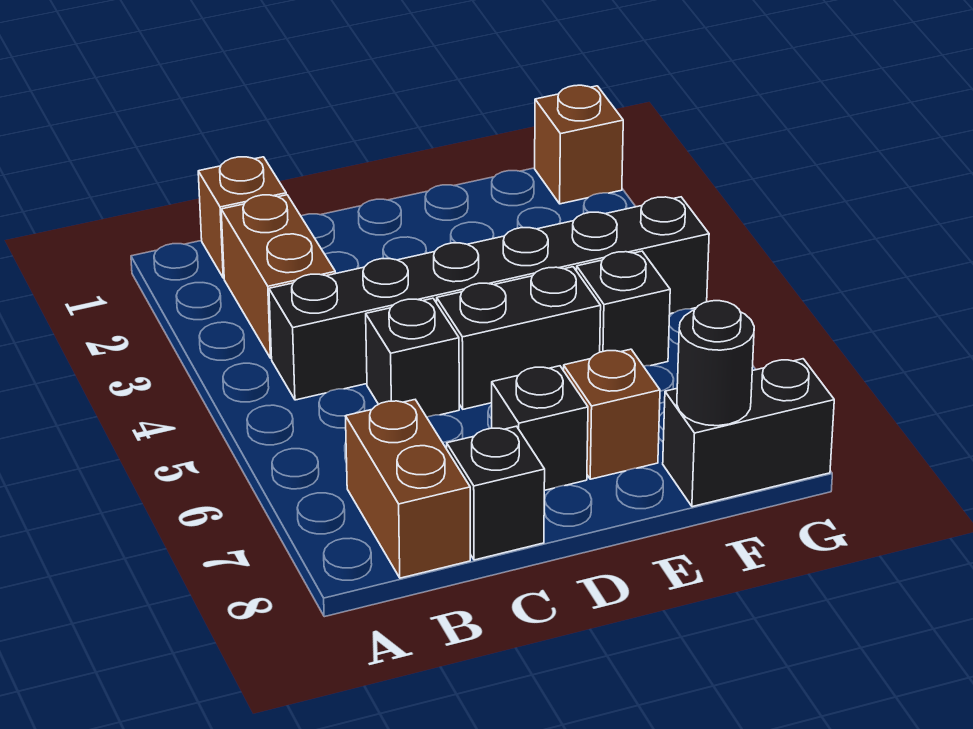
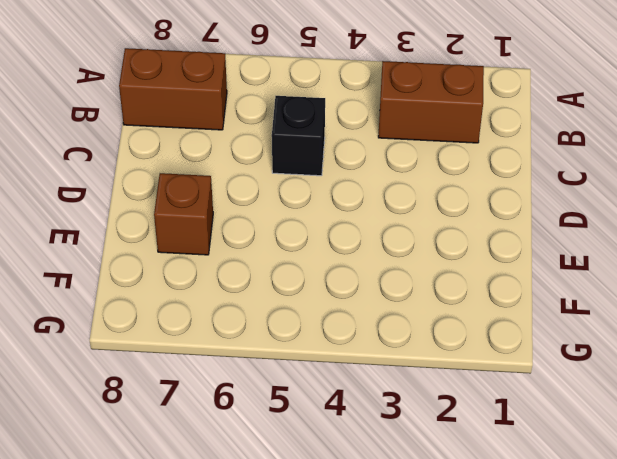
none -> brown brick B1 level 1
none -> black brick B4:G4 level 1
none -> black brick C8 level 1

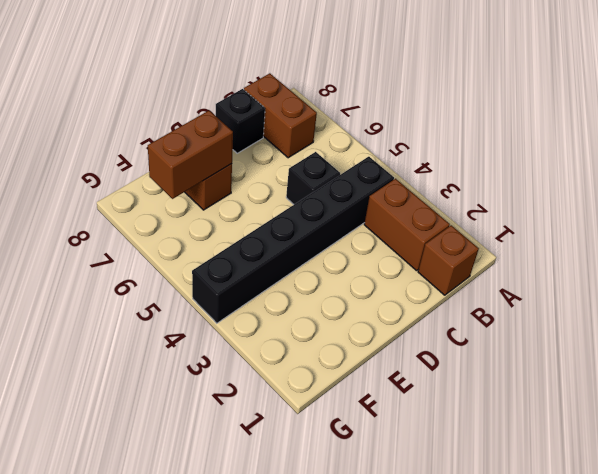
brown brick E7:F7 level 2 -> none
none -> black brick D5:E5 level 1
none -> black brick D7 level 1
none -> black brick F5 level 1

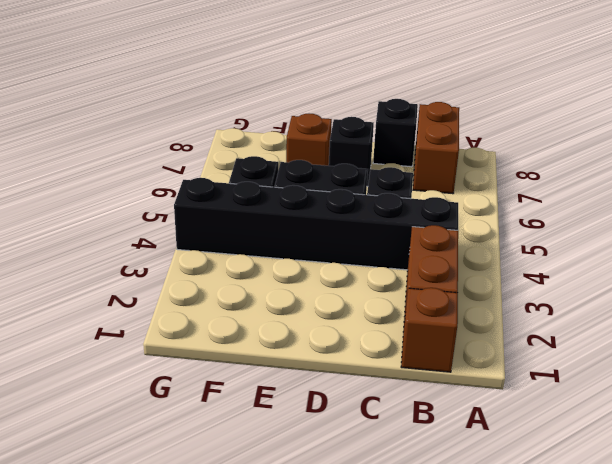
none -> black brick F8:G8 level 1
none -> brown brick G1 level 1
none -> black round brick F8 level 2

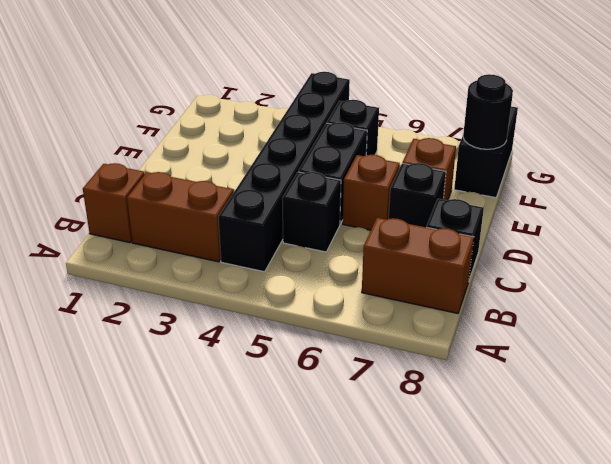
brown brick D6 level 1 -> brown brick G1 level 1

